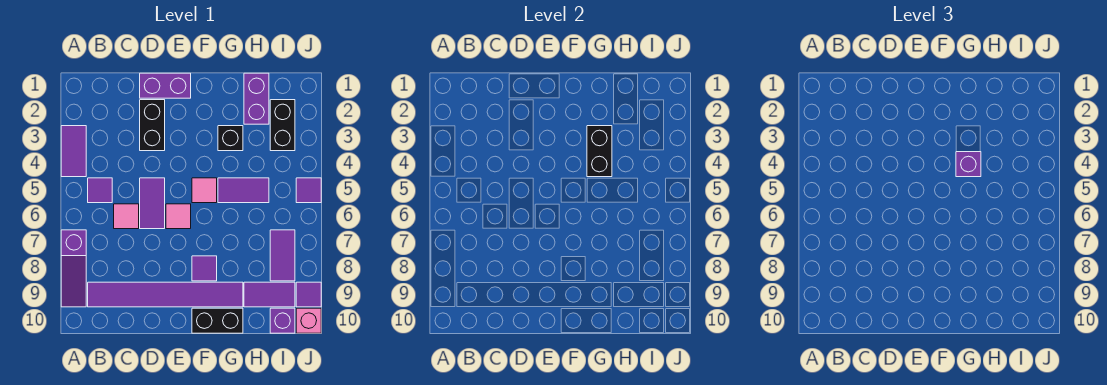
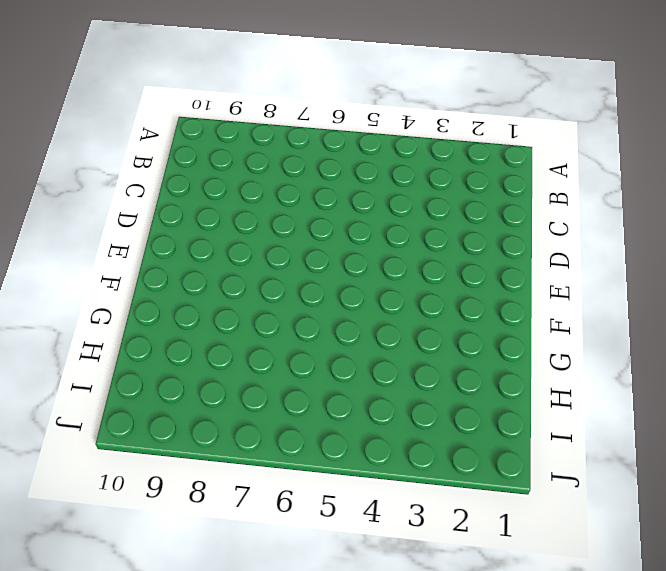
none -> purple tile A3:A4 level 1
none -> purple slope A7:A9 level 1 top 7
none -> purple tile B5 level 1

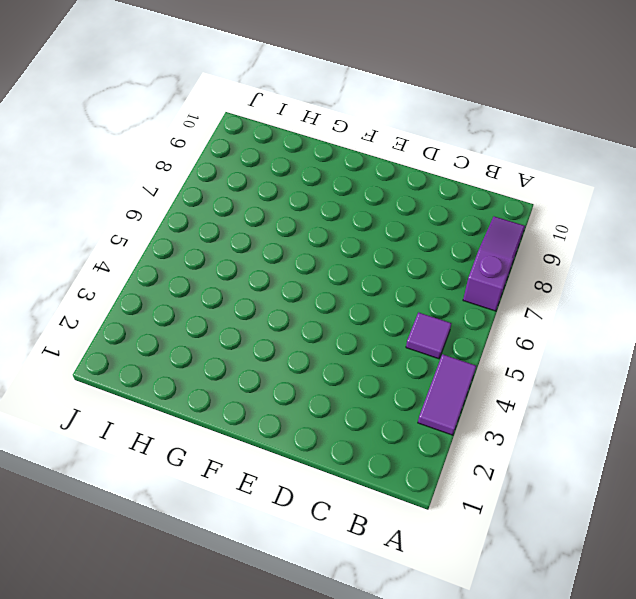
none -> purple tile B9:G9 level 1
none -> pink tile C6 level 1
none -> purple brick D1:E1 level 1

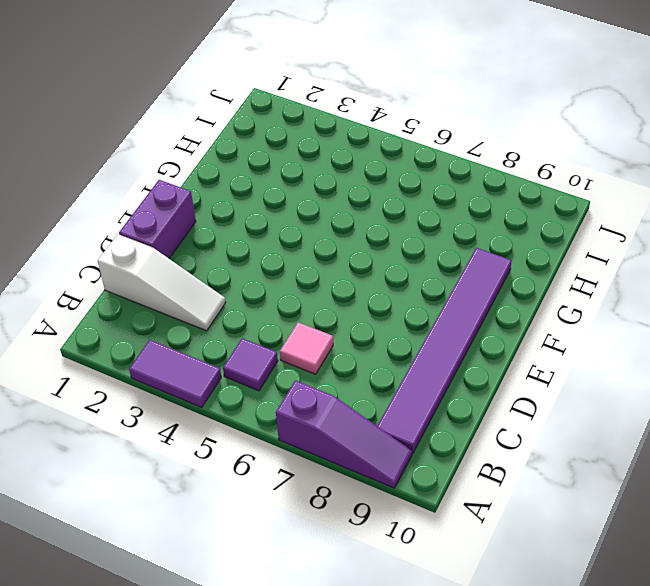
white slope C1:C3 level 1 top 1 -> none
none -> black brick D2:D3 level 1
none -> purple tile D5:D6 level 1
none -> pink tile E6 level 1

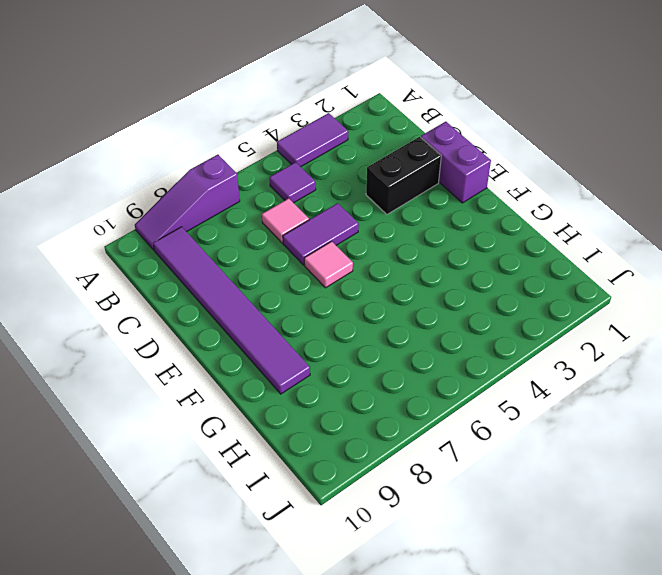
none -> pink tile F5 level 1
none -> purple tile F8 level 1
none -> black brick F10:G10 level 1

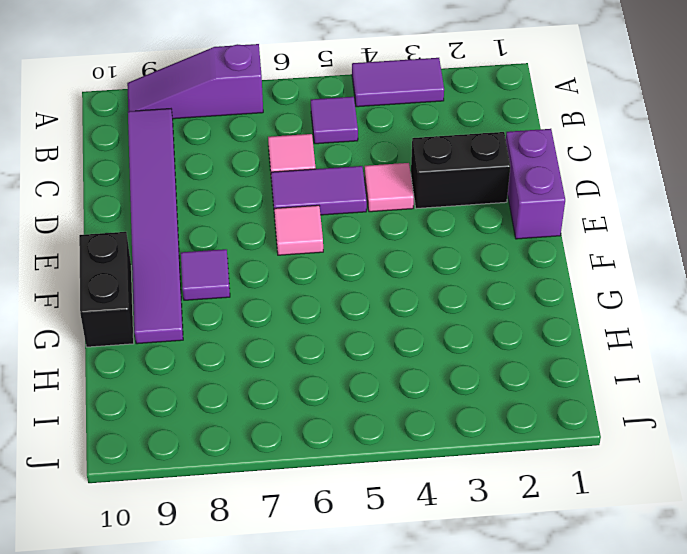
pink tile D4 level 1 -> pink tile F5 level 1
none -> black brick G3 level 1
none -> purple tile G5:H5 level 1
none -> purple brick H1:H2 level 1

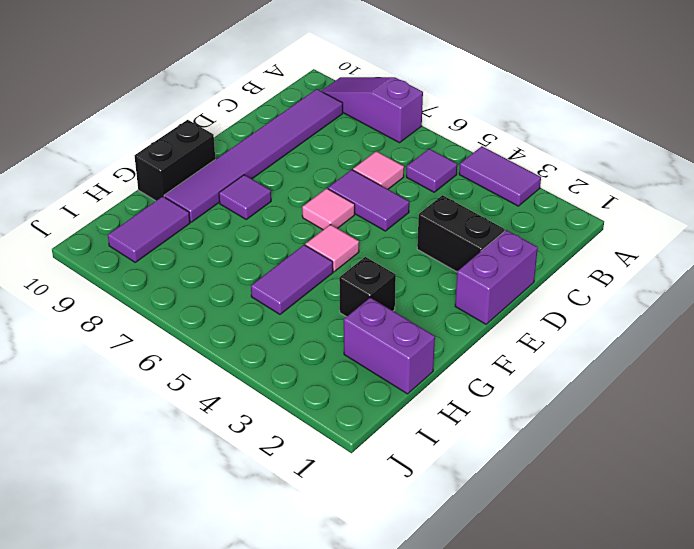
none -> black brick I2:I3 level 1
none -> purple tile I7:I8 level 1
none -> purple brick I10 level 1

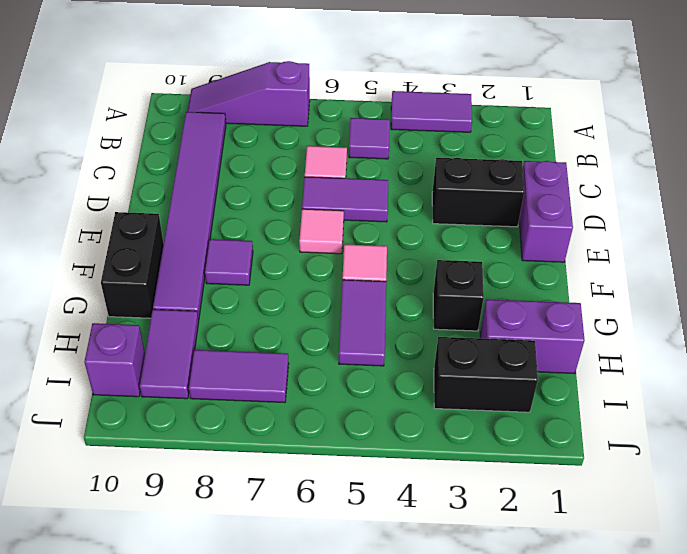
none -> purple tile J5 level 1
none -> purple tile J9 level 1
none -> pink brick J10 level 1

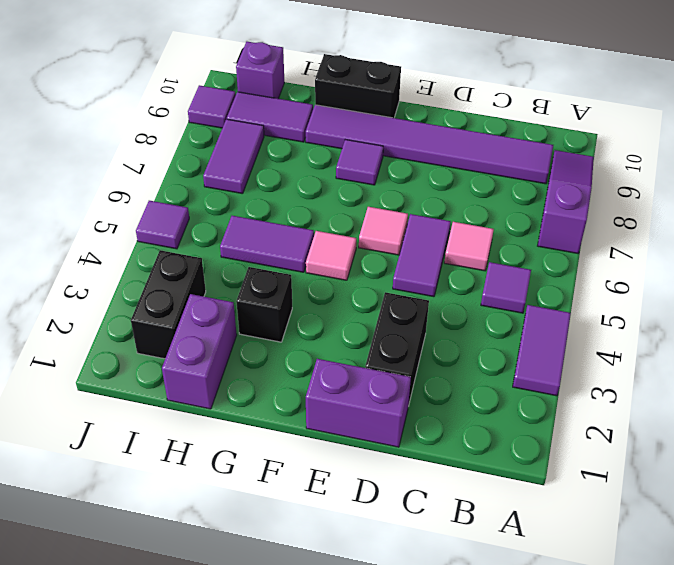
none -> pink brick J10 level 1
none -> black brick G3:G4 level 2
none -> purple brick G4 level 3

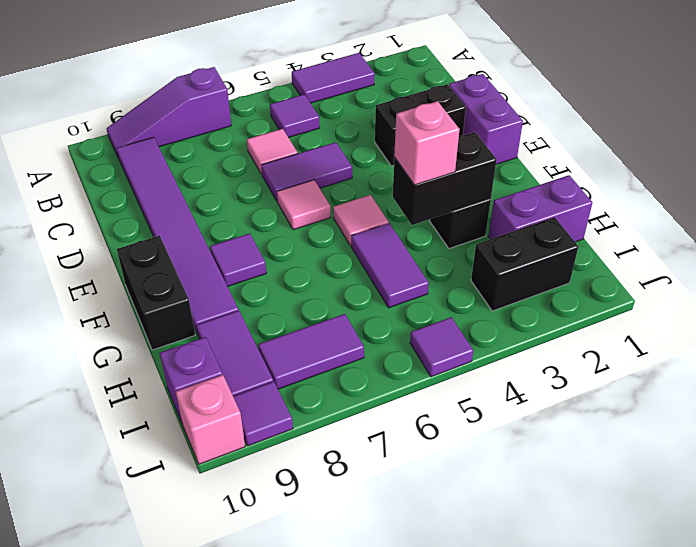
pink brick G4 level 3 -> purple brick G4 level 3

